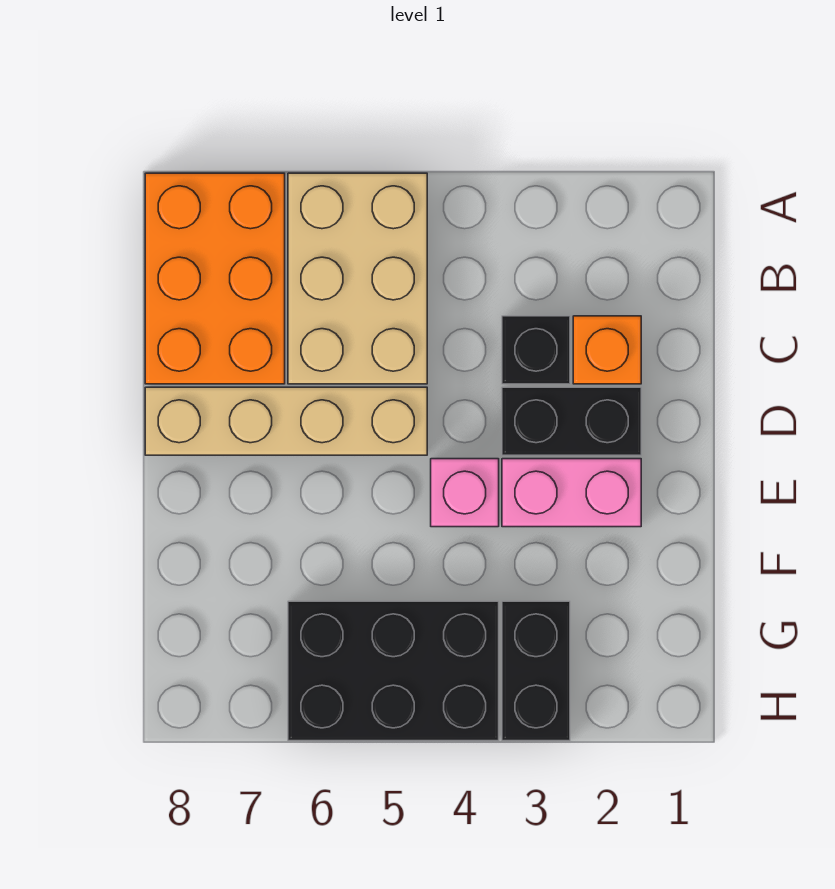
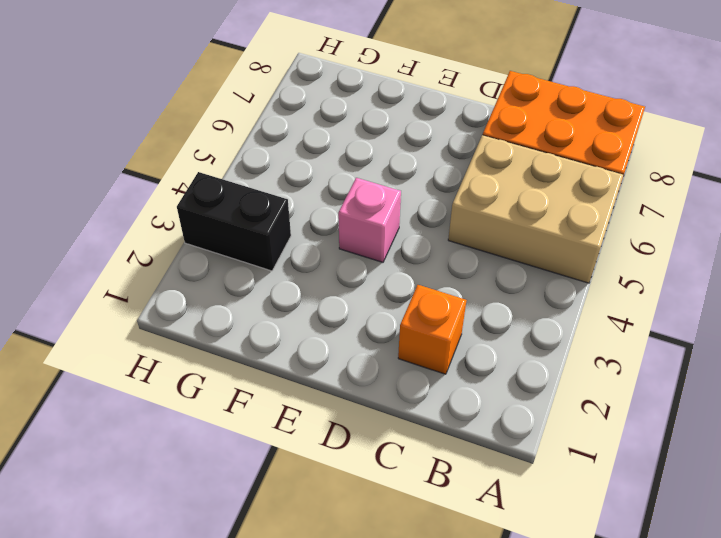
none -> black brick C3 level 1
none -> black brick D2:D3 level 1

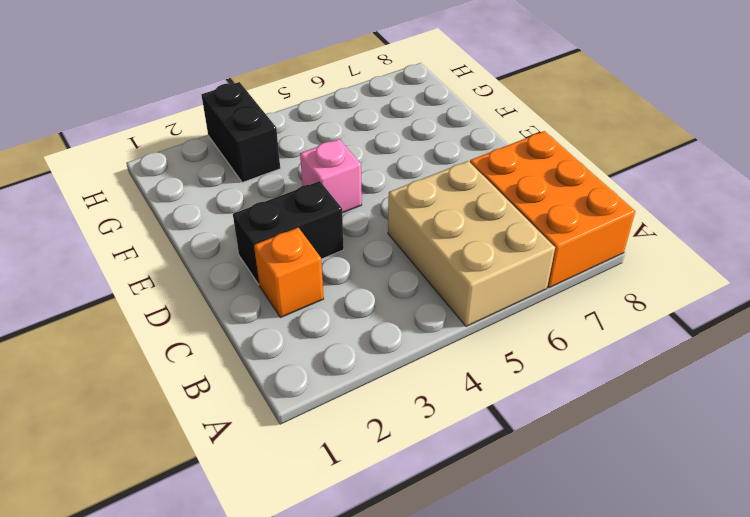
none -> black brick C3 level 1
none -> tan brick D5:D8 level 1

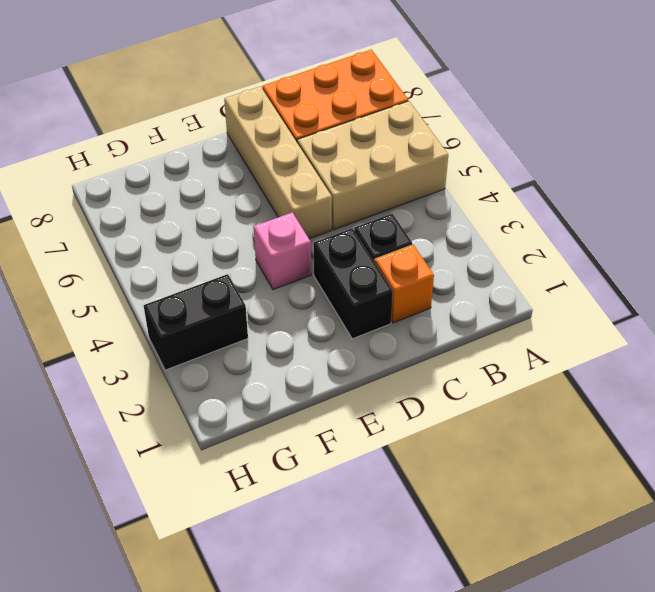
none -> pink brick E2:E3 level 1
none -> black brick G4:H6 level 1

